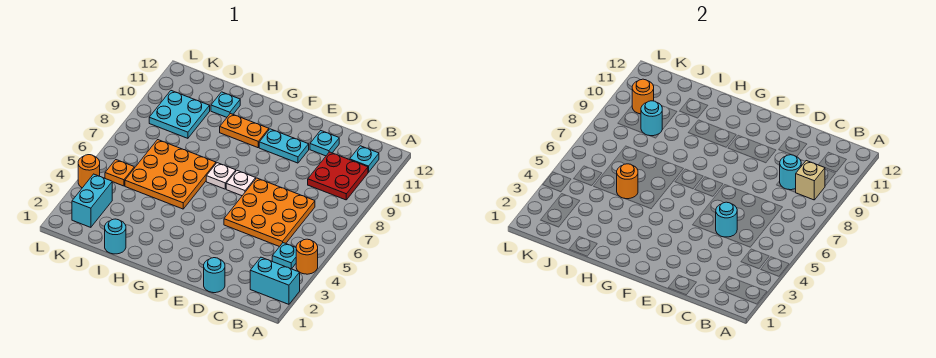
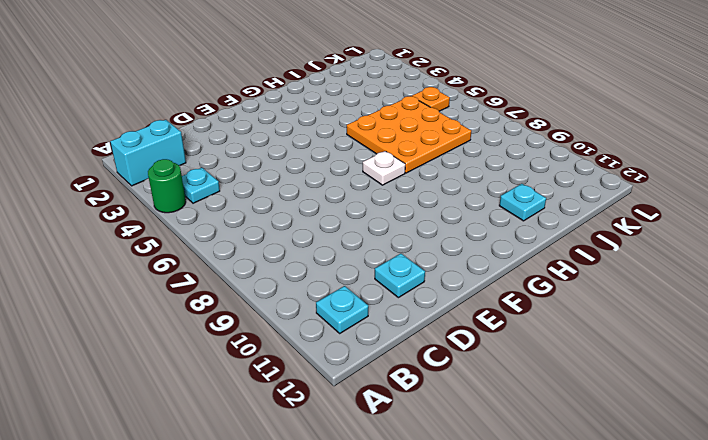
green round brick A4 level 1 -> orange round brick A4 level 1
none -> red plate B9:C10 level 1
none -> orange plate C5:E7 level 1
none -> cyan round brick D1 level 1

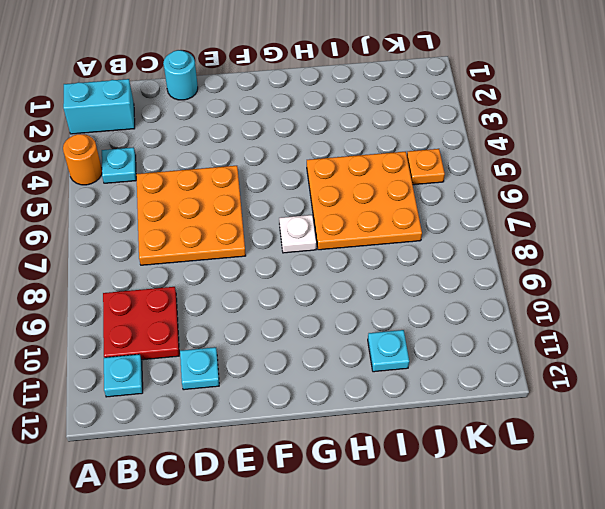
none -> cyan plate E10:F10 level 1
none -> white plate F7 level 1
none -> orange plate G10:H10 level 1

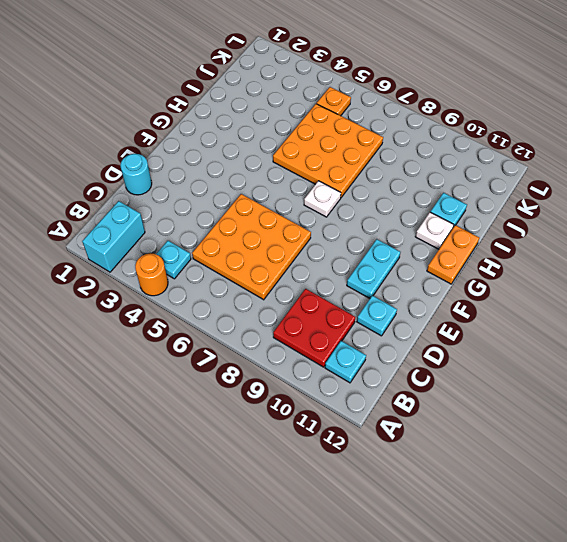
orange plate G12:H12 level 1 -> orange plate G10:H10 level 1
white plate H11 level 1 -> white plate F7 level 1
none -> cyan round brick I1 level 1
none -> cyan plate J9:K10 level 1
none -> cyan brick K2:K3 level 1

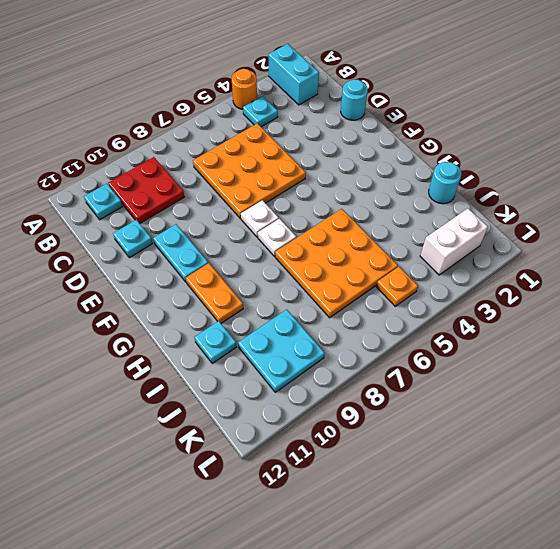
white brick K2:K3 level 1 -> cyan brick K2:K3 level 1
none -> orange round brick L4 level 1
none -> tan brick B9 level 2
none -> cyan round brick C9 level 2

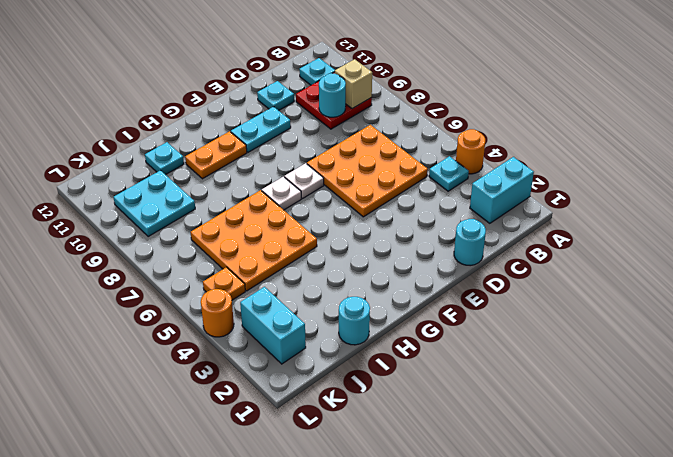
none -> cyan round brick D5 level 2
none -> orange round brick I5 level 2
none -> cyan round brick J9 level 2

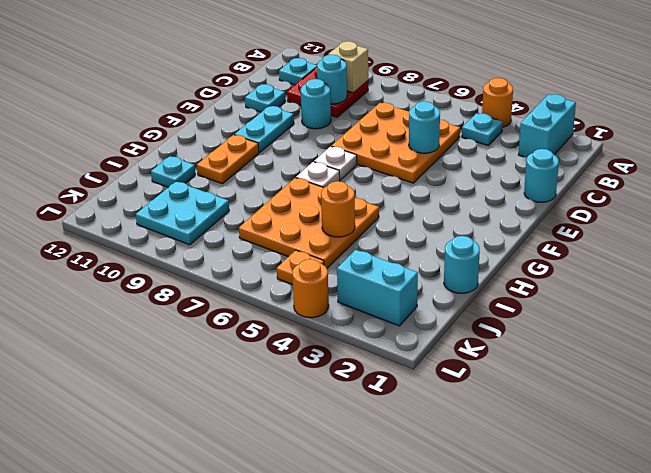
cyan round brick D9 level 1 -> cyan round brick J9 level 2
none -> orange round brick K10 level 2

